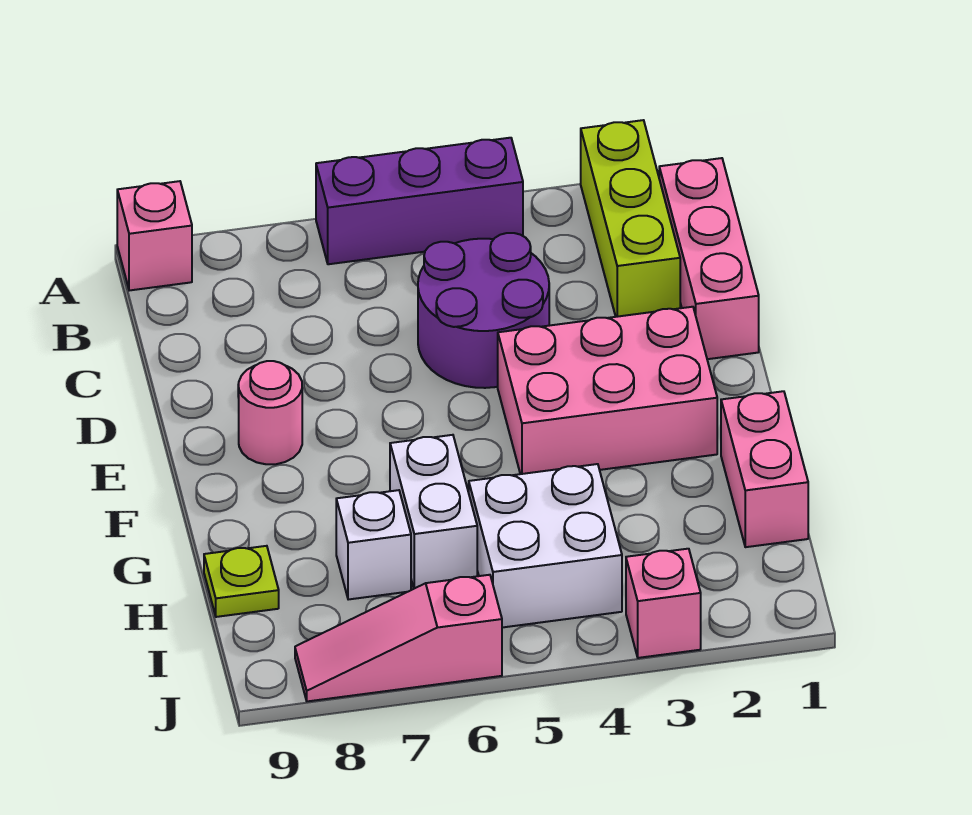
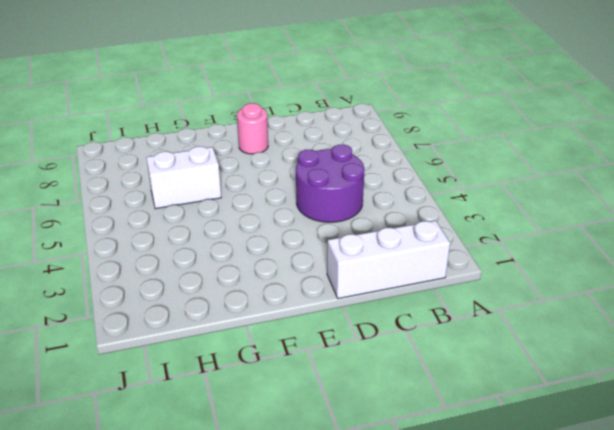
white brick B1:D1 level 1 -> pink brick B1:D1 level 1
none -> lime brick A2:C2 level 1
none -> purple brick A4:A6 level 1
none -> pink brick A9 level 1

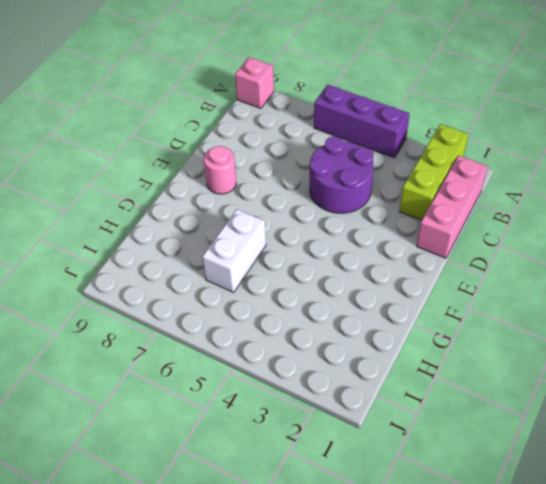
none -> pink brick E2:F4 level 1
none -> pink brick G1:H1 level 1
none -> white brick H4:I5 level 1

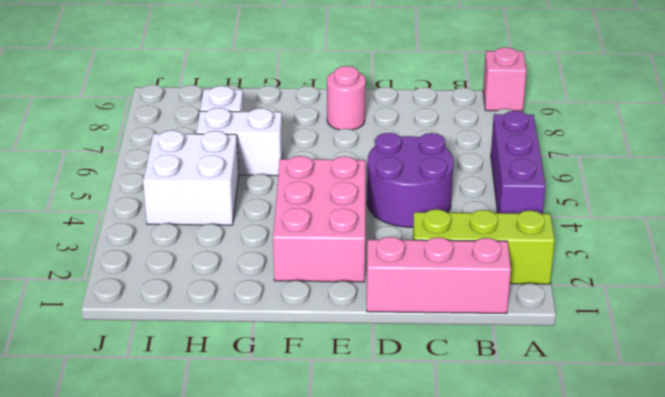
none -> pink brick G1:H1 level 1
none -> lime plate H9 level 1
none -> pink brick J3 level 1

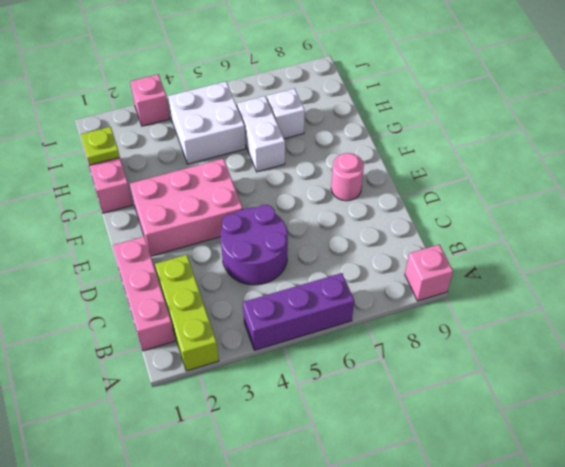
lime plate H1 level 2 -> lime plate H9 level 1
none -> pink slope J6:J8 level 1 top 6

